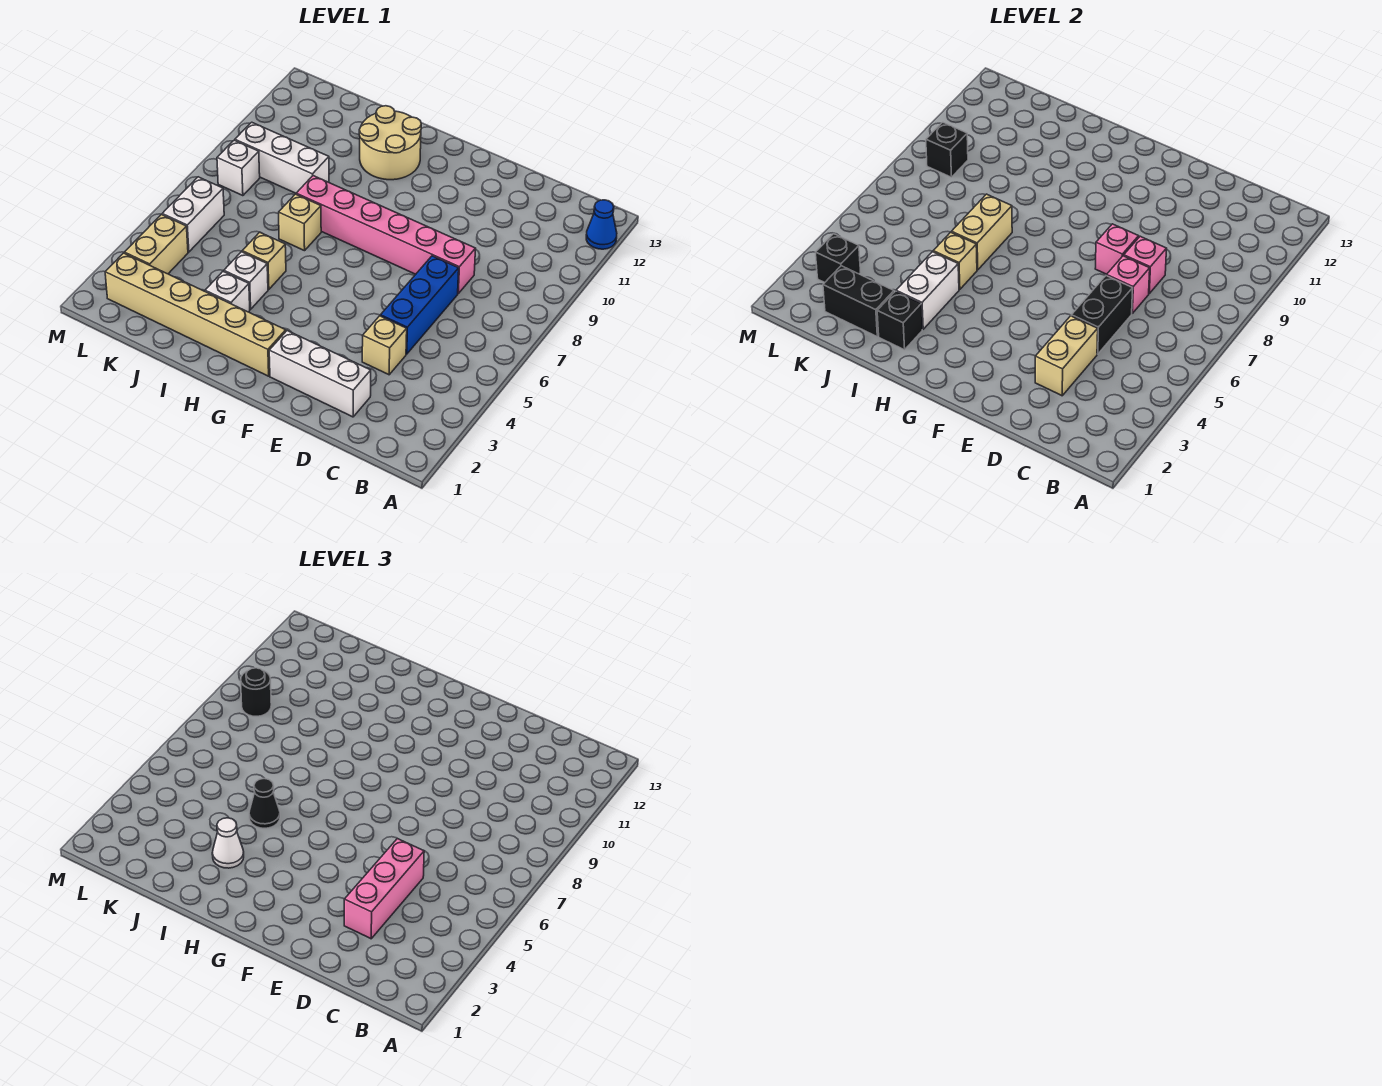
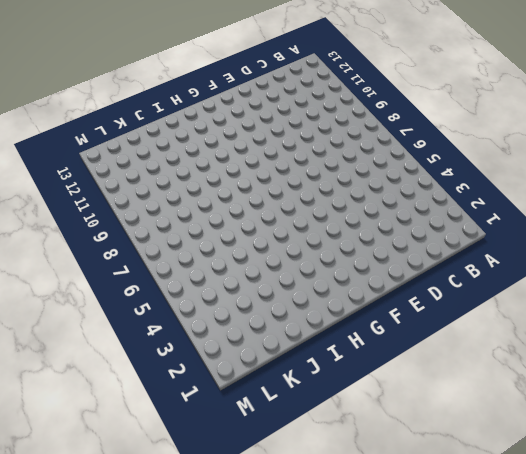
none -> blue cone A12 level 1
none -> white brick D2:F2 level 1
none -> tan brick D4 level 1
none -> blue brick D5:D7 level 1

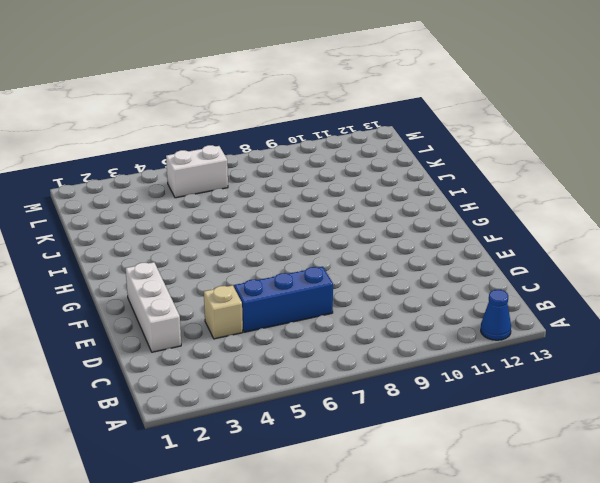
none -> pink brick D8:I8 level 1
none -> tan brick G2:L2 level 1
none -> tan round brick H11:I12 level 1
none -> white brick I3 level 1

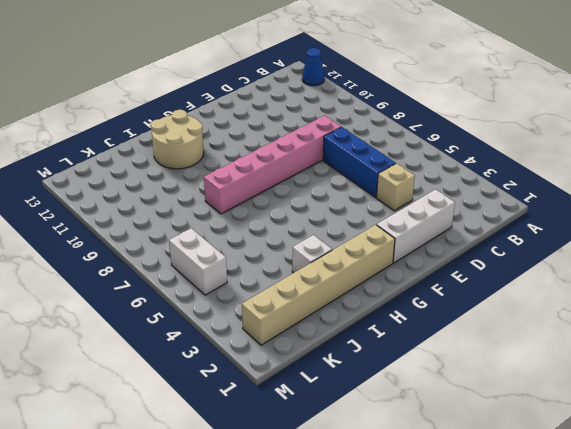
none -> white brick I4 level 1
none -> tan brick I5 level 1
none -> tan brick I7 level 1
none -> white brick J9:L9 level 1

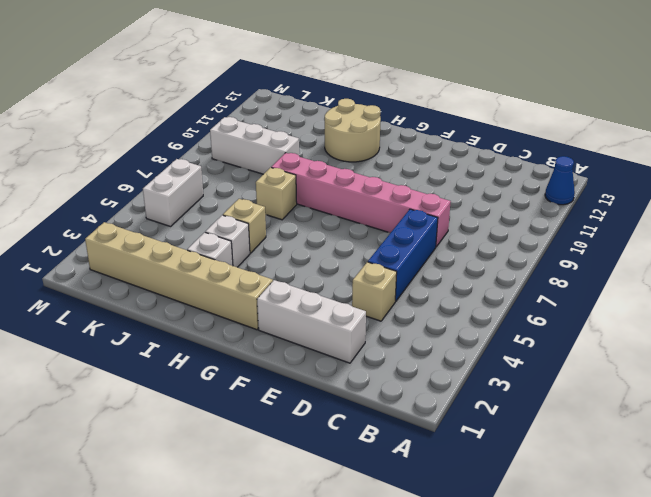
none -> tan brick L3:L4 level 1
none -> white brick L8 level 1
none -> tan brick D3:D4 level 2
none -> black brick D5:D6 level 2

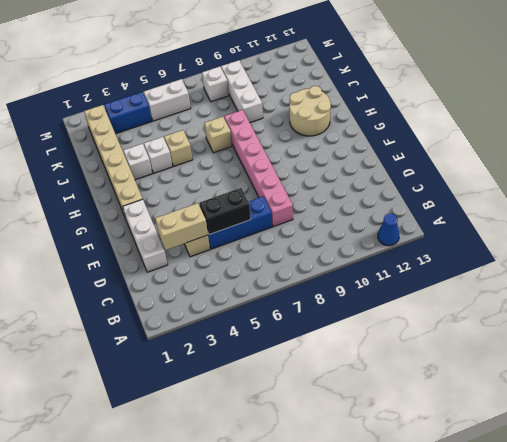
blue brick L3:L4 level 1 -> tan brick L3:L4 level 1
none -> pink brick D7 level 2
none -> pink brick D8 level 2
none -> pink brick E8 level 2
none -> black brick I2 level 2

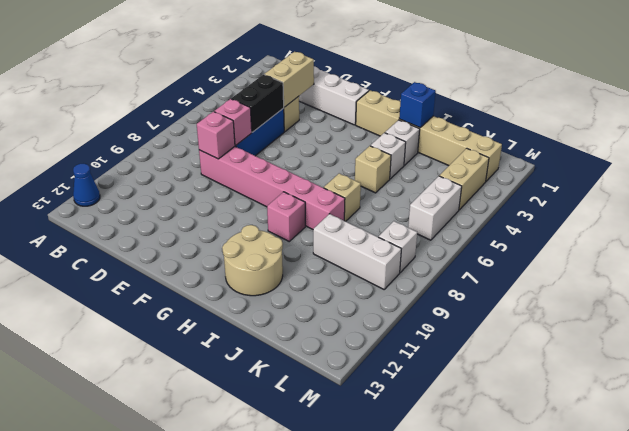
pink brick H9 level 1 -> pink brick E8 level 2
blue brick I2 level 2 -> black brick I2 level 2
none -> white brick I3:I4 level 2
none -> tan brick I5 level 2
none -> tan brick I6:I7 level 2
none -> black brick J2:K2 level 2

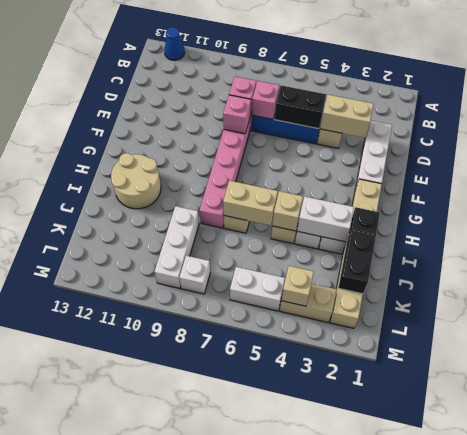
tan brick L4 level 2 -> none
none -> black brick L3 level 2
none -> black brick L9 level 2
none -> pink brick D3:D5 level 3
none -> white cone I3 level 3

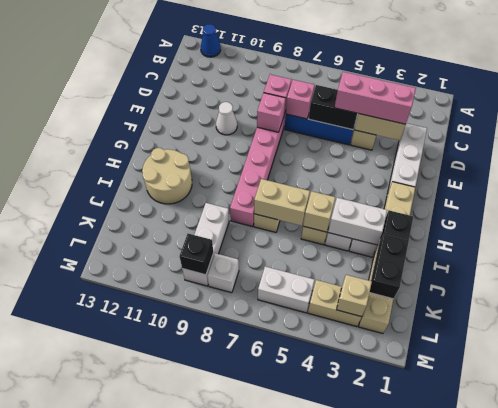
white cone E10 level 1 -> white cone I3 level 3
tan brick L3 level 2 -> black brick L3 level 2
none -> black cone I5 level 3
none -> black round brick L9 level 3

